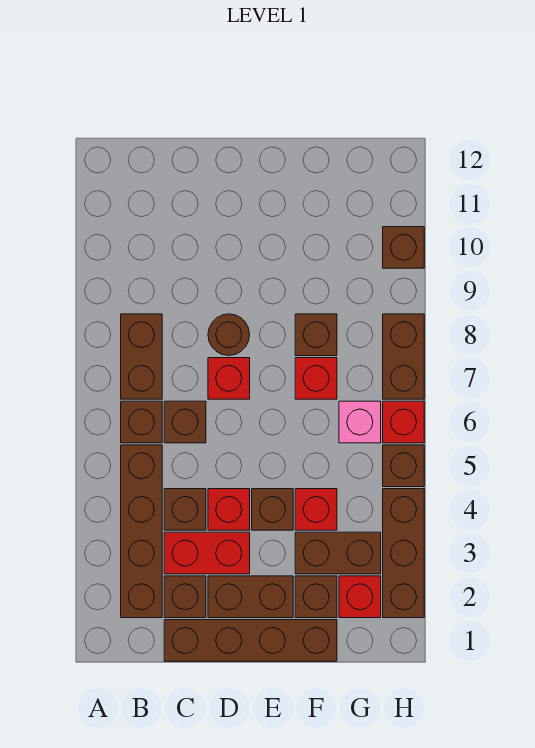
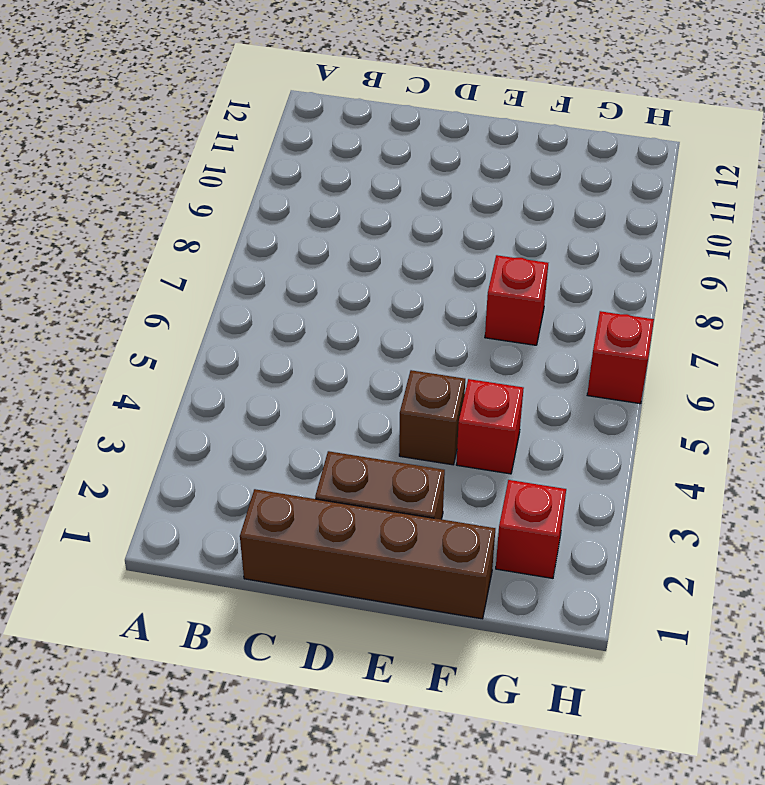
none -> brown brick B2:B5 level 1
none -> brown brick B6 level 1
none -> brown brick B7:B8 level 1

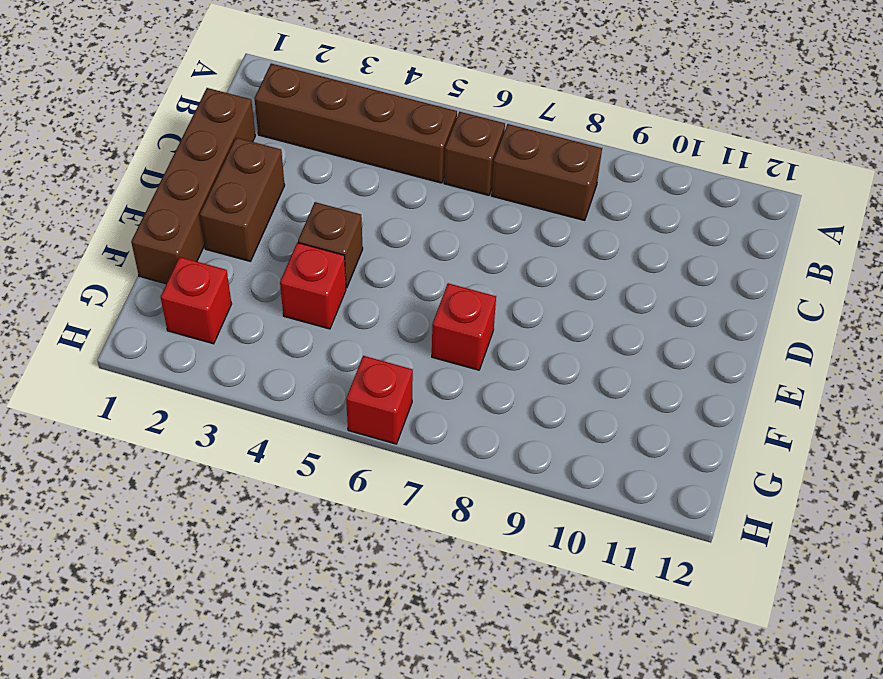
none -> brown brick C2 level 1
none -> red brick C3:D3 level 1
none -> brown brick C4 level 1

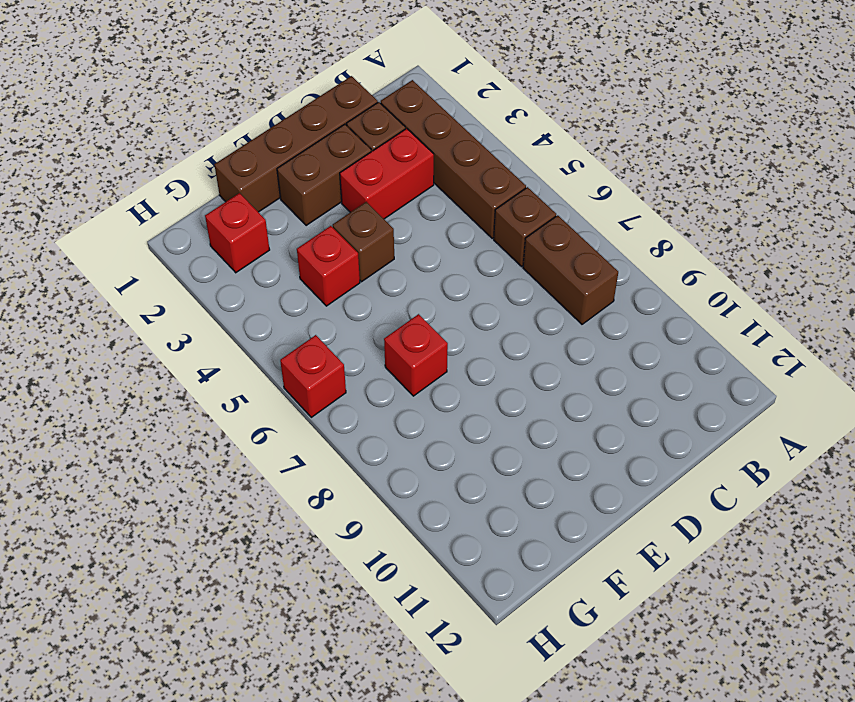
none -> brown brick C4 level 1
none -> brown brick C6 level 1
none -> red brick D4 level 1

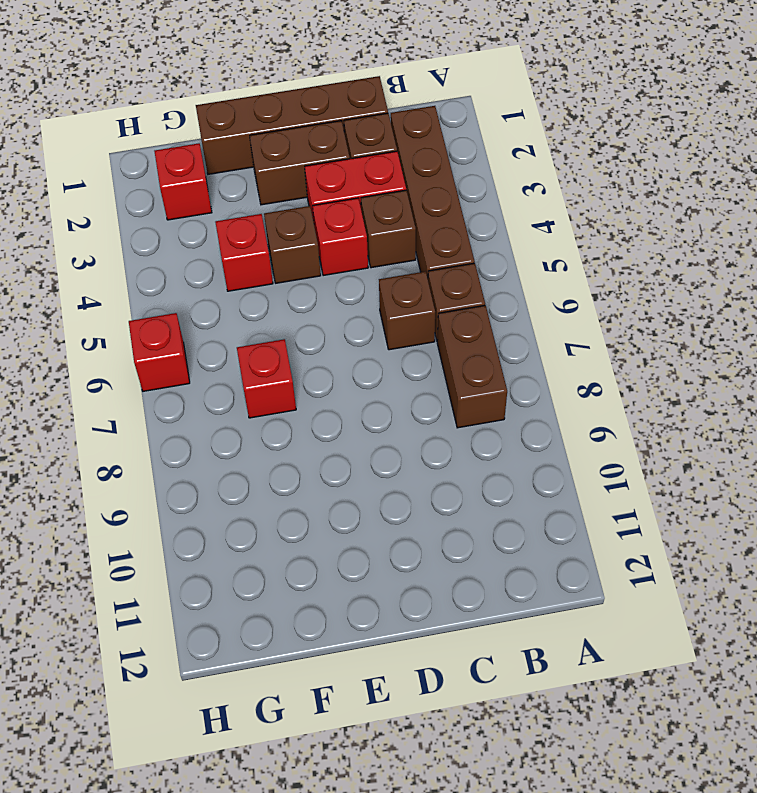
none -> red brick D7 level 1
none -> brown round brick D8 level 1
none -> brown brick F2 level 1

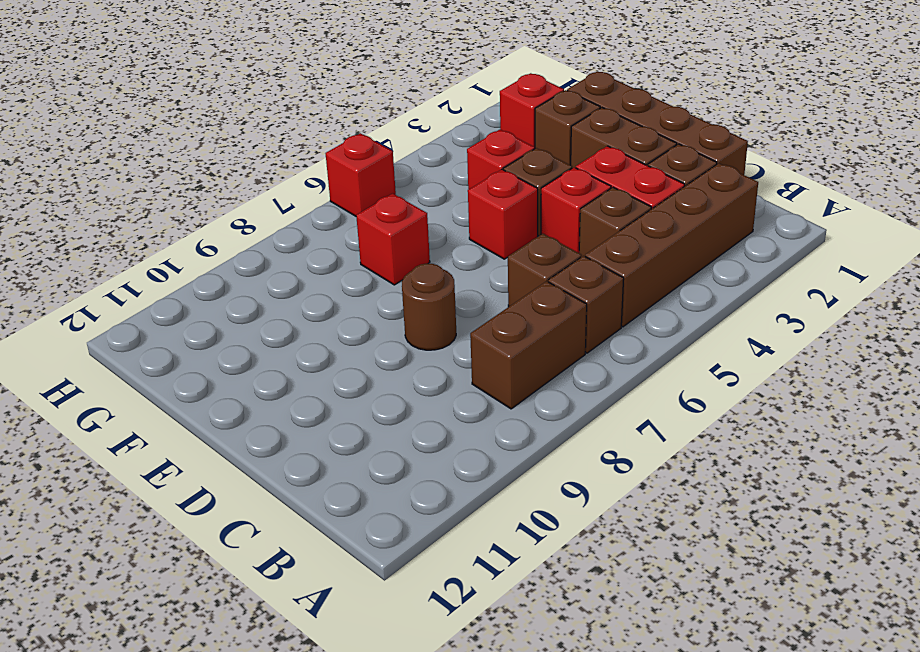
red brick E5 level 1 -> red brick D7 level 1
none -> brown brick F3:G3 level 1
none -> brown brick F8 level 1
none -> pink brick G6 level 1

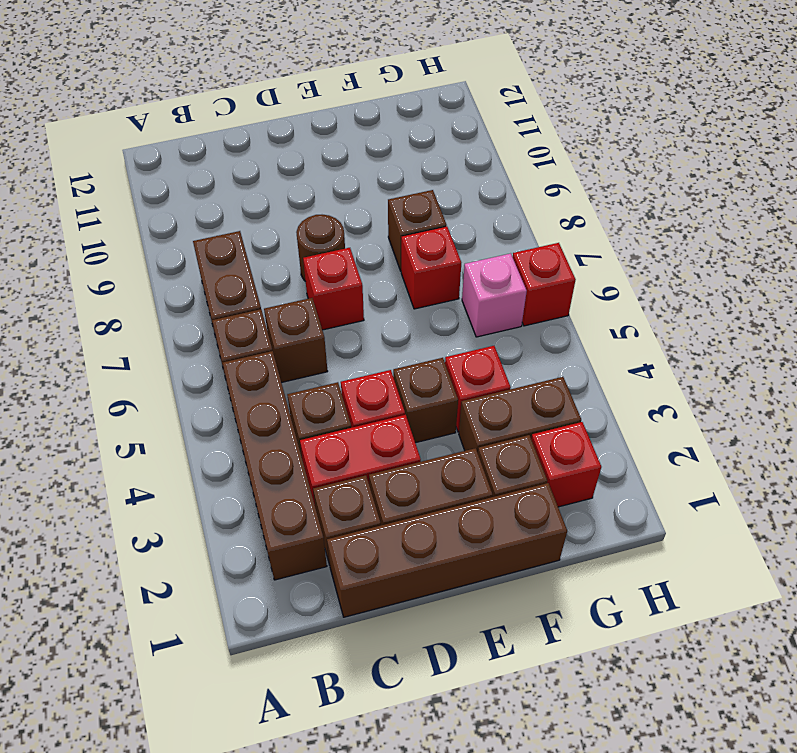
none -> brown brick H2:H4 level 1
none -> brown brick H5 level 1
none -> brown brick H7:H8 level 1

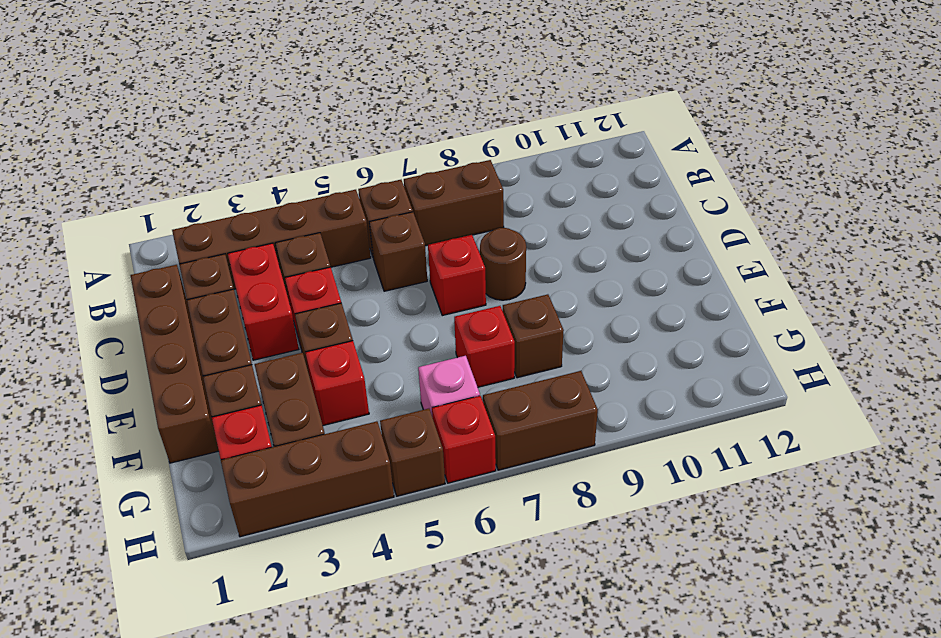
none -> brown brick H10 level 1

